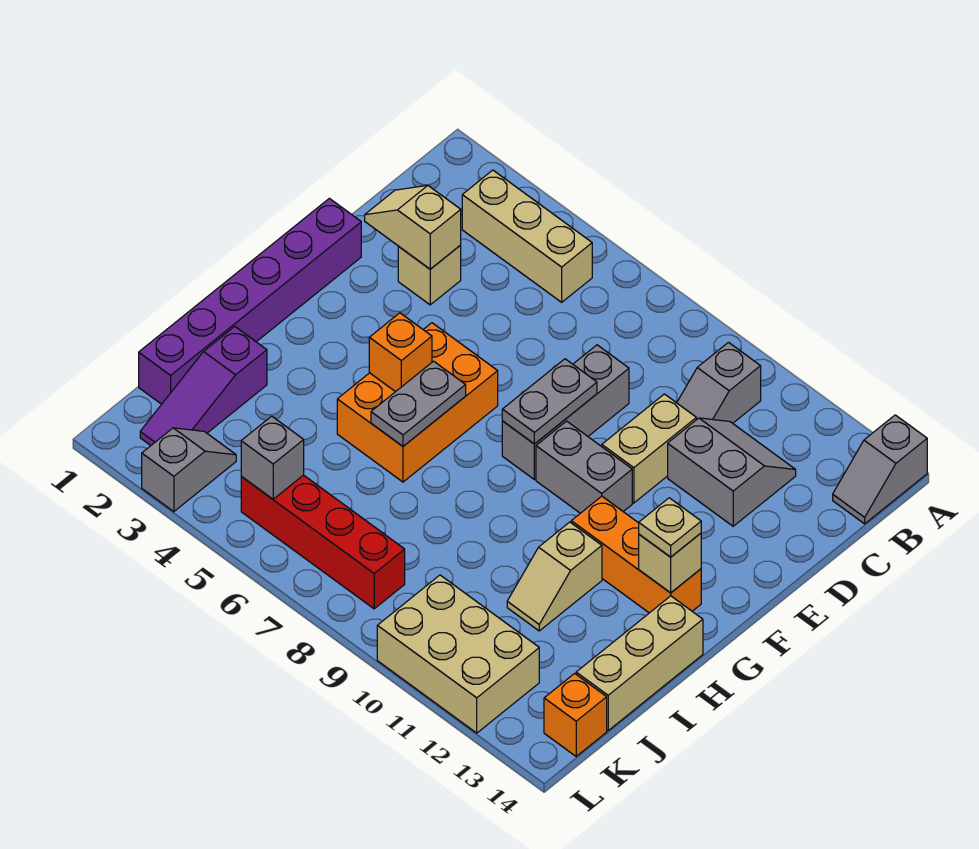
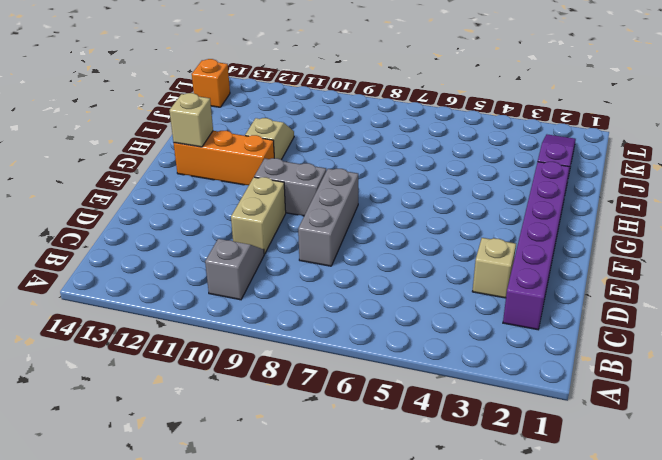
purple brick C2:H2 level 1 -> purple brick E1:J1 level 1
none -> grey slope A14:B14 level 1 top A
none -> tan brick B3:B5 level 1
none -> grey slope C11:D12 level 1 top D

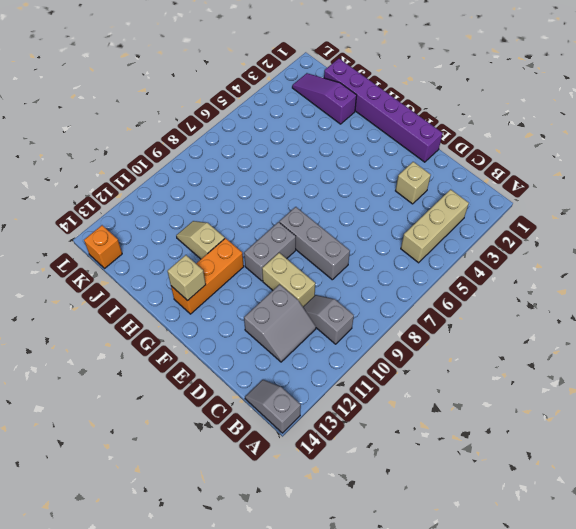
none -> orange brick F5:H6 level 1
none -> tan brick H14:J14 level 1
none -> grey slope K3:L3 level 1 top L

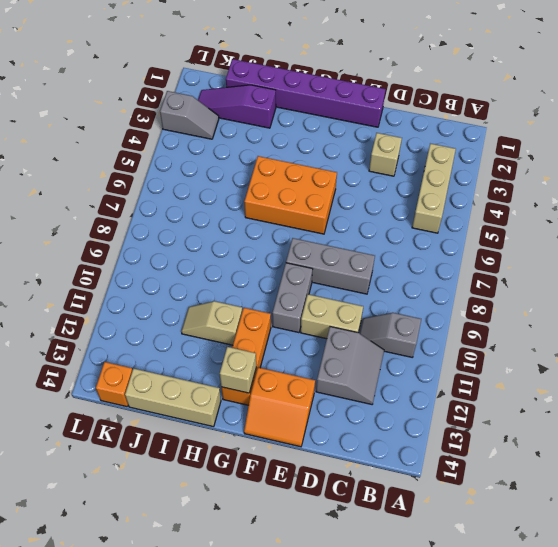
orange slope E13:F14 level 1 top 13 -> none
none -> grey slope A14:B14 level 1 top A
none -> red brick K5:K8 level 1
none -> tan brick K10:L12 level 1

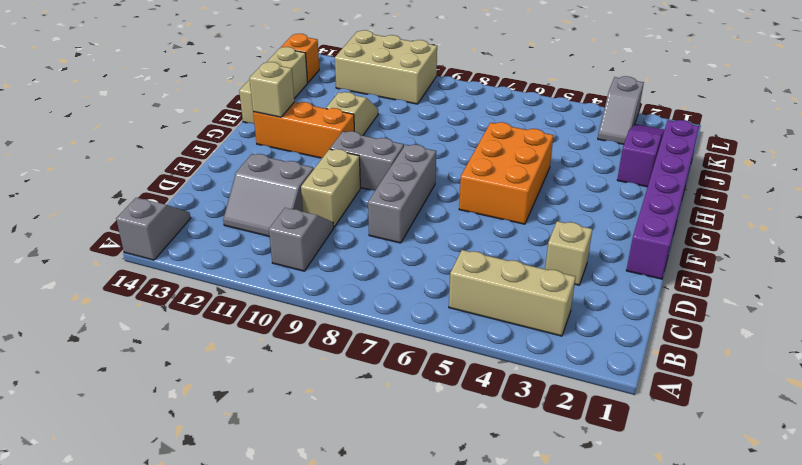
none -> red brick K5:K8 level 1
none -> tan slope D2:D3 level 2 top 3
none -> grey plate E8:F8 level 2

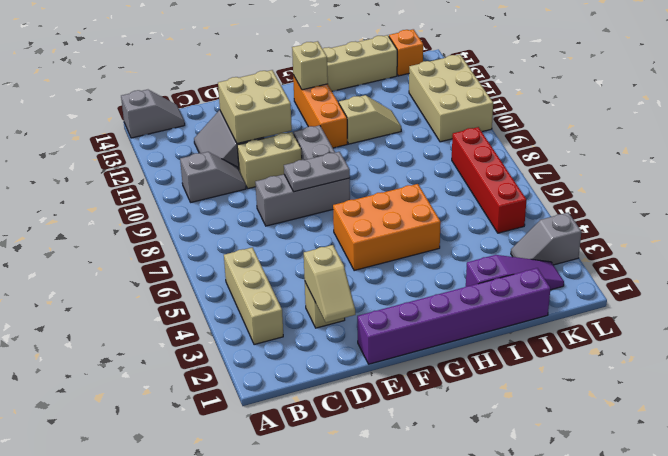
tan brick D11:E12 level 2 -> none
none -> orange brick G5 level 2
none -> grey plate G6:H6 level 2
none -> grey brick K5 level 2

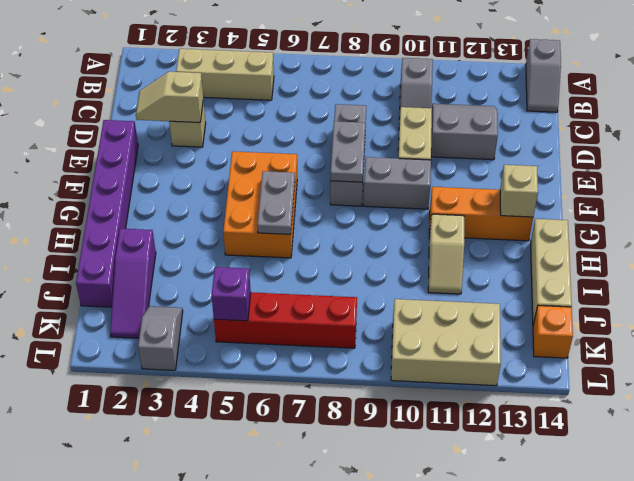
purple brick K5 level 2 -> grey brick K5 level 2
none -> orange brick G5 level 2
none -> tan plate G13 level 3

